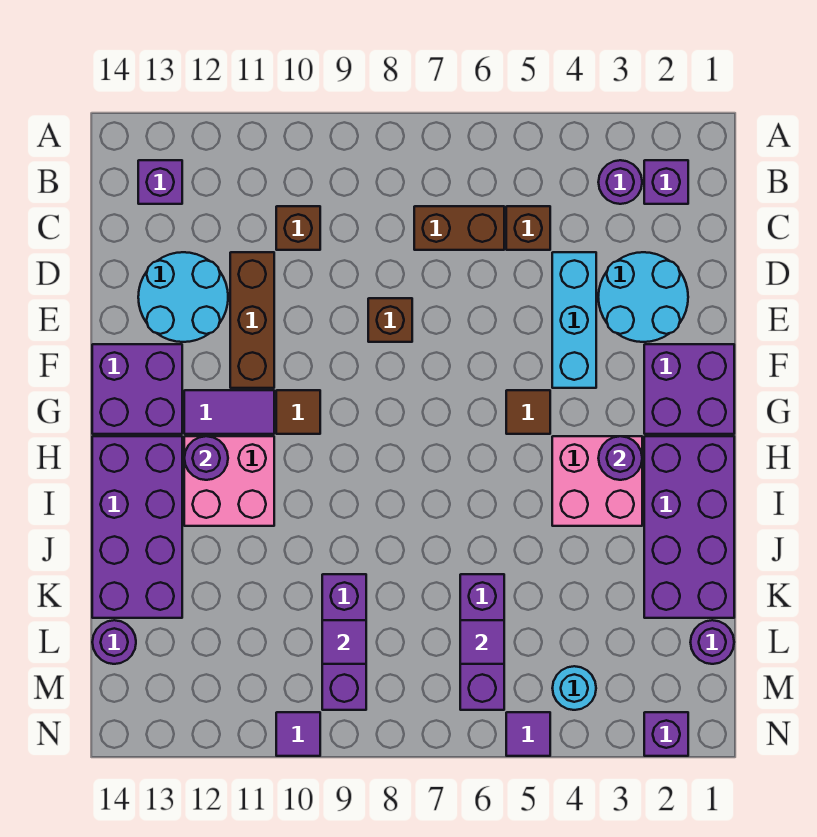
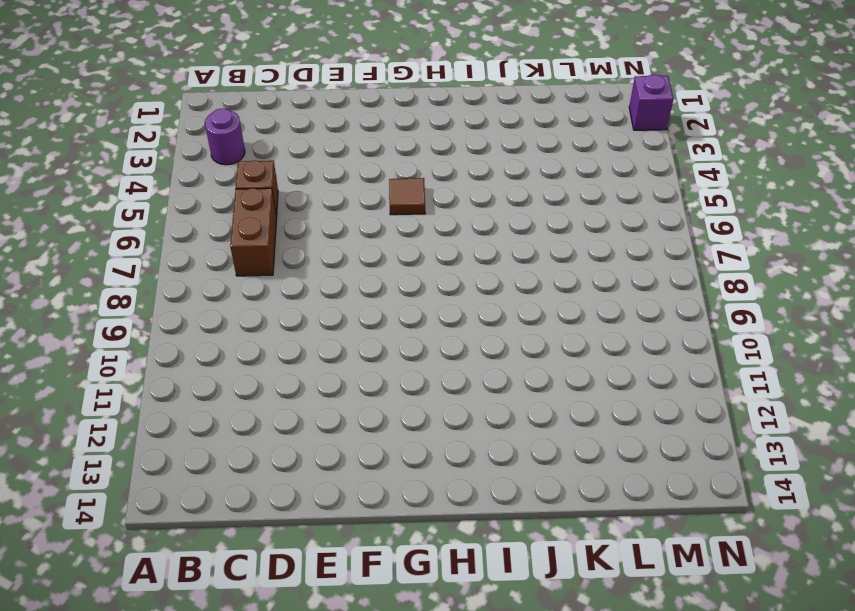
none -> purple brick B2 level 1
none -> purple brick B13 level 1
none -> brown brick C10 level 1
none -> cyan round brick D2:E3 level 1

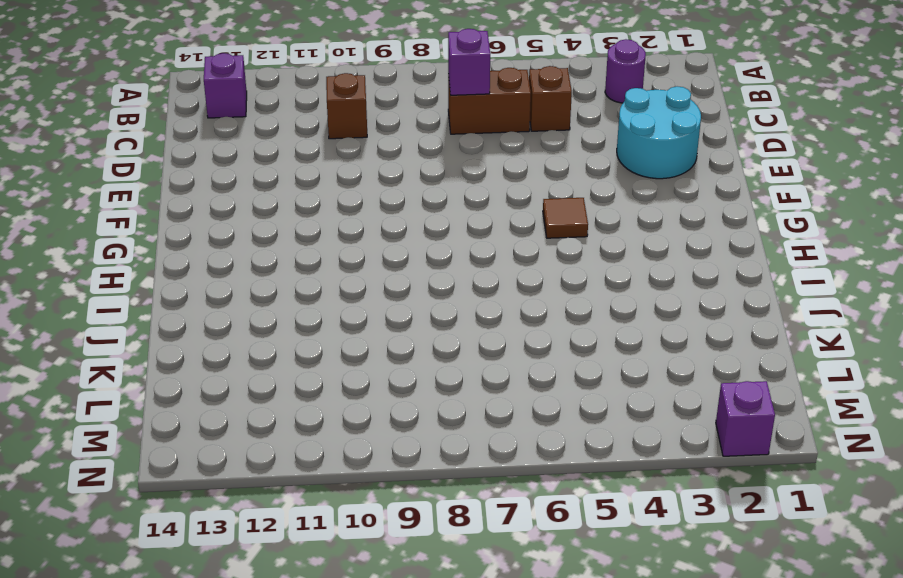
purple brick C7 level 2 -> purple brick B2 level 1
none -> cyan brick D4:F4 level 1
none -> brown brick D11:F11 level 1
none -> cyan round brick D12:E13 level 1
none -> brown brick E8 level 1

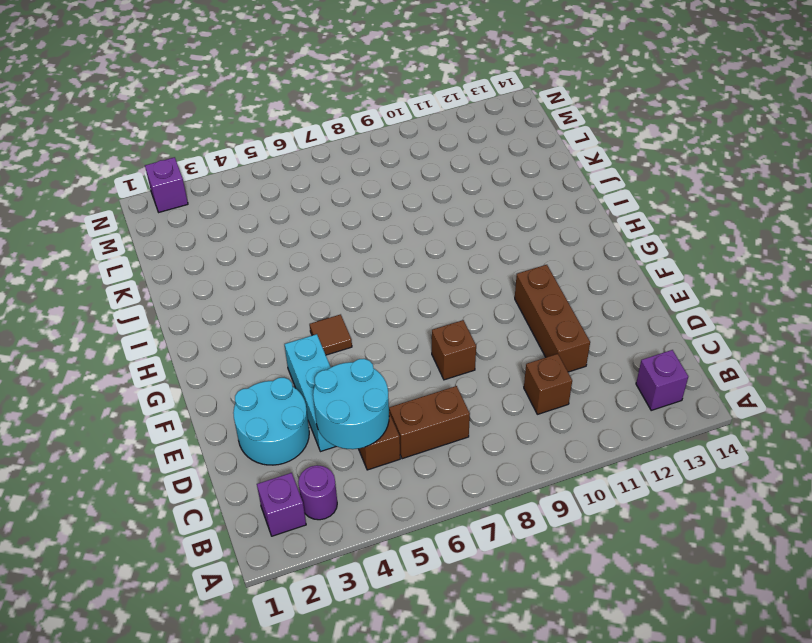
cyan round brick C4:D5 level 2 -> cyan round brick D12:E13 level 1
none -> purple brick F1:G2 level 1
none -> purple brick F13:G14 level 1
none -> brown tile G10 level 1
none -> purple tile G11:G12 level 1

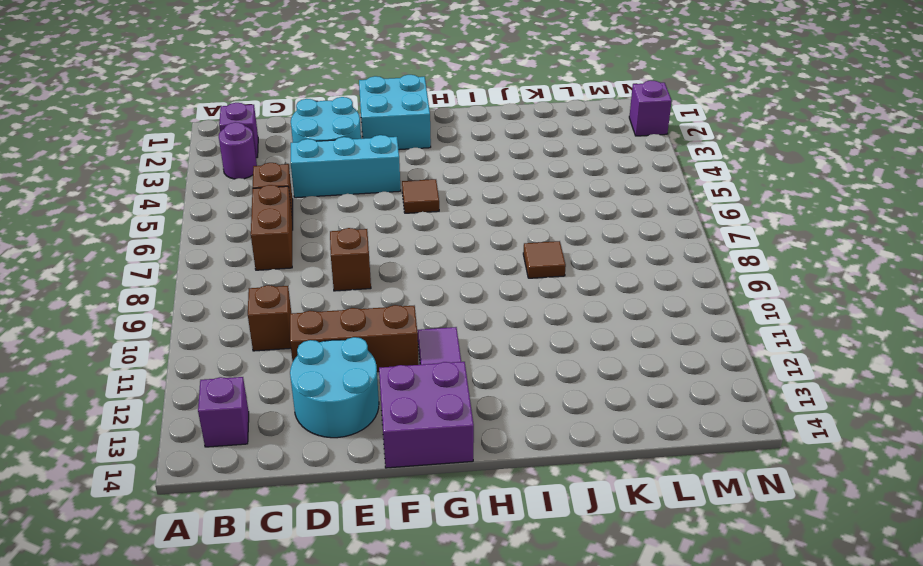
cyan brick F1:G2 level 1 -> purple brick F1:G2 level 1
brown tile J8 level 1 -> brown tile G10 level 1
none -> purple brick H1:K2 level 1
none -> pink brick H3:I4 level 1
none -> pink brick H11:I12 level 1
none -> purple brick H13:K14 level 1

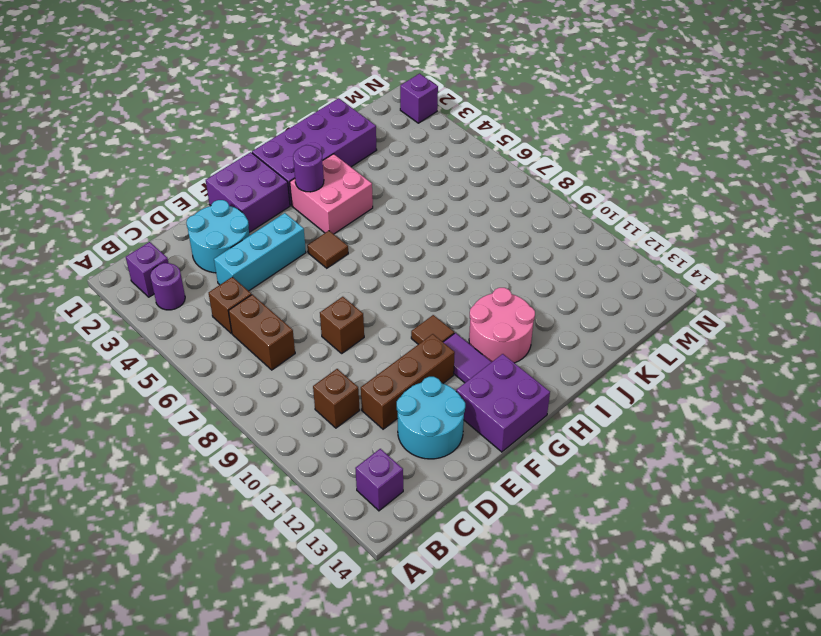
pink round brick H11:I12 level 1 -> pink brick H11:I12 level 1
none -> purple brick H13:K14 level 1
none -> purple brick K6:M6 level 1
none -> purple brick K9:M9 level 1
none -> purple round brick L1 level 1

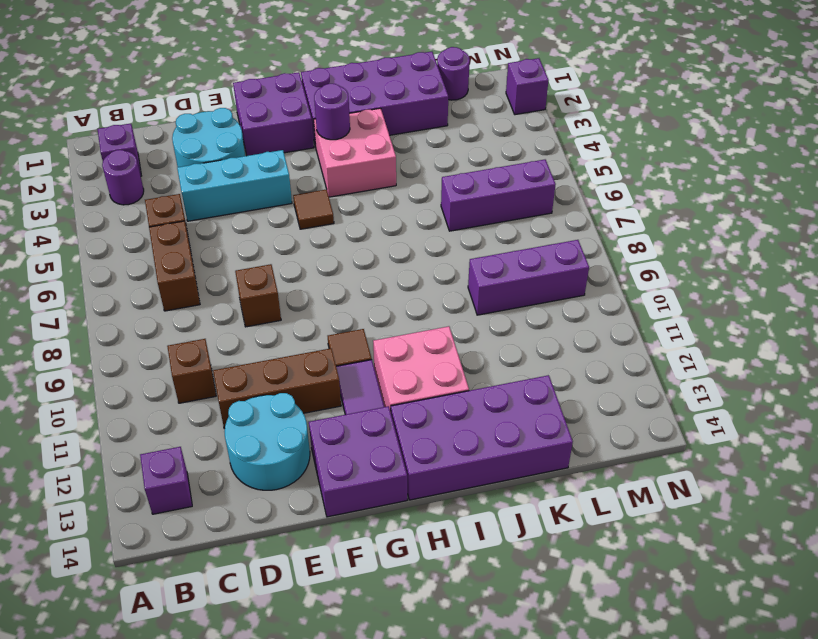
none -> purple round brick L14 level 1
none -> cyan round brick M4 level 1
none -> purple tile N5 level 1
none -> purple tile N10 level 1

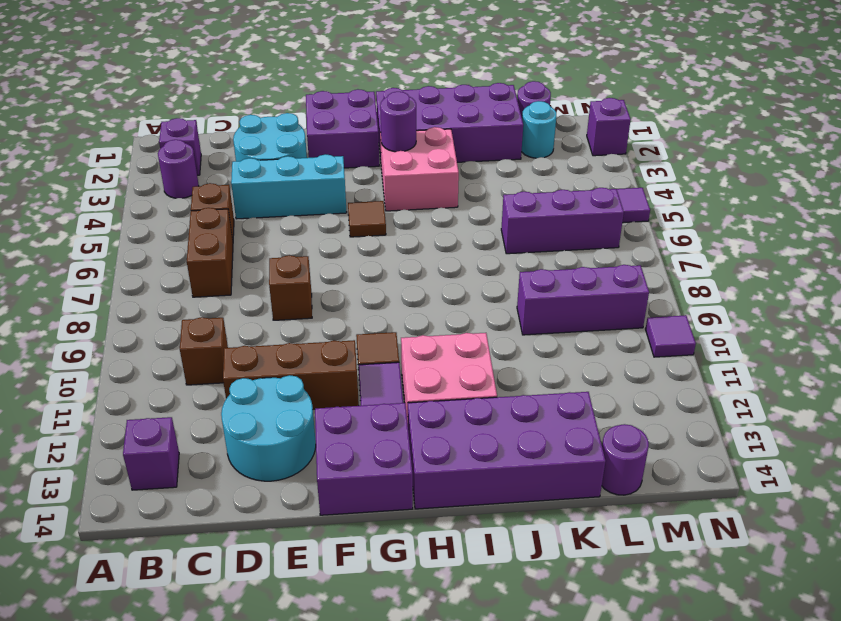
cyan round brick L2 level 1 -> cyan round brick M4 level 1
none -> purple round brick H12 level 2
none -> purple tile L6 level 2
none -> purple tile L9 level 2

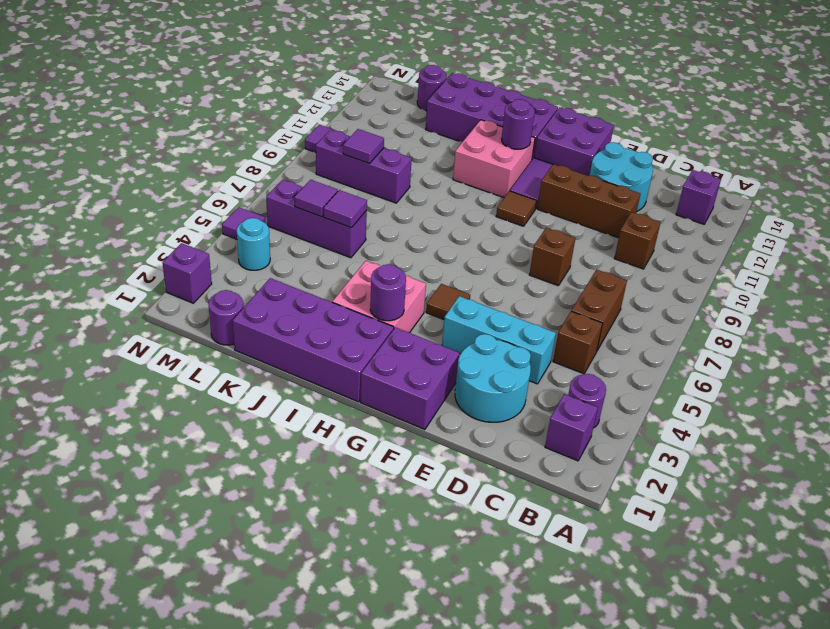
purple tile K6 level 2 -> none

